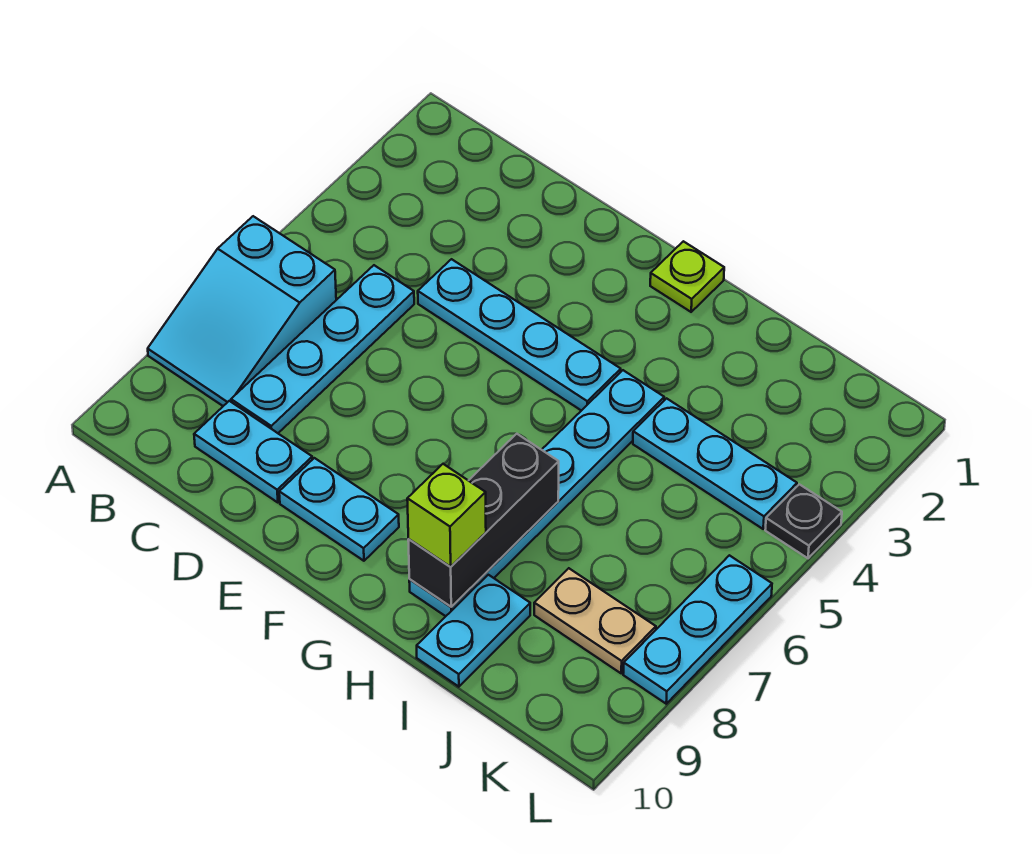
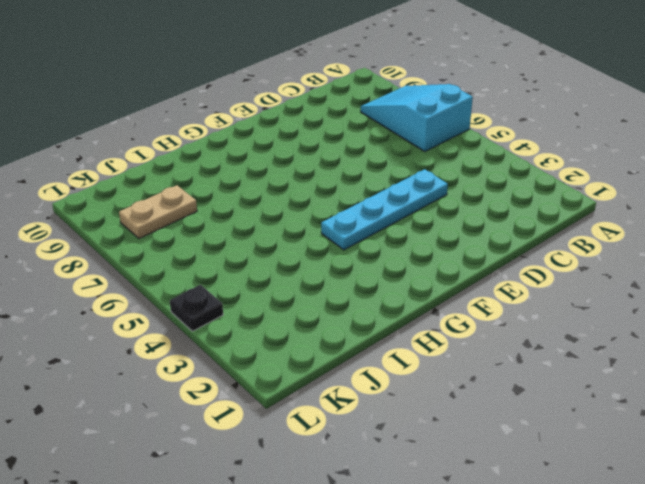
none -> cyan plate C5:C8 level 1
none -> cyan plate C9:D9 level 1
none -> cyan plate E9:F9 level 1

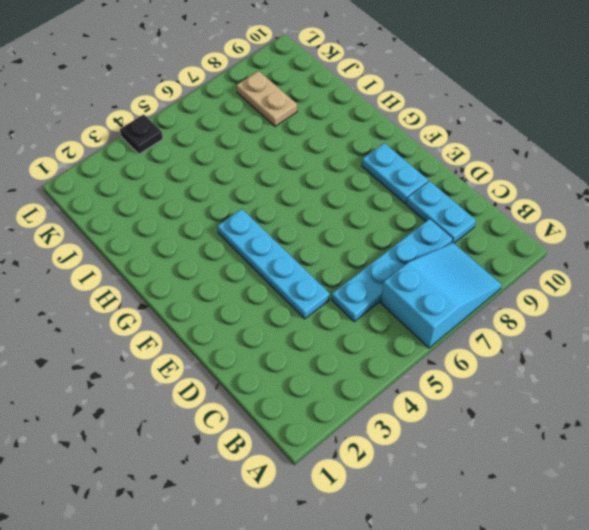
none -> lime plate G1 level 1
none -> cyan plate H4:H9 level 1
none -> cyan plate I4:K4 level 1

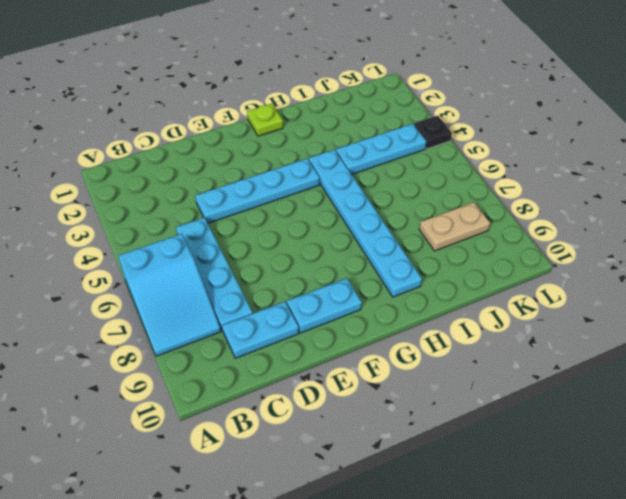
none -> cyan plate I9:I10 level 1
none -> cyan plate L6:L8 level 1
none -> black brick H7:H9 level 2

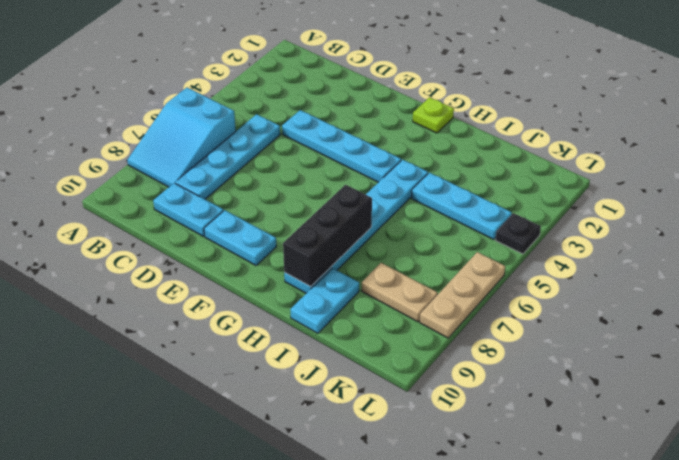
tan plate L6:L8 level 1 -> cyan plate L6:L8 level 1
none -> lime brick H9 level 3

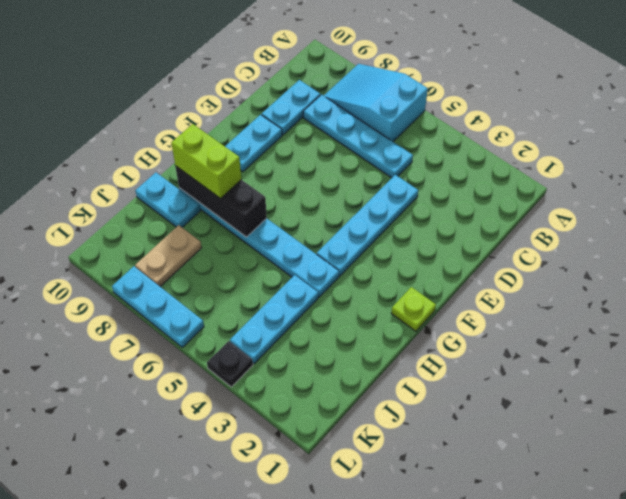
lime brick H8:H9 level 3 -> lime brick H9 level 3

